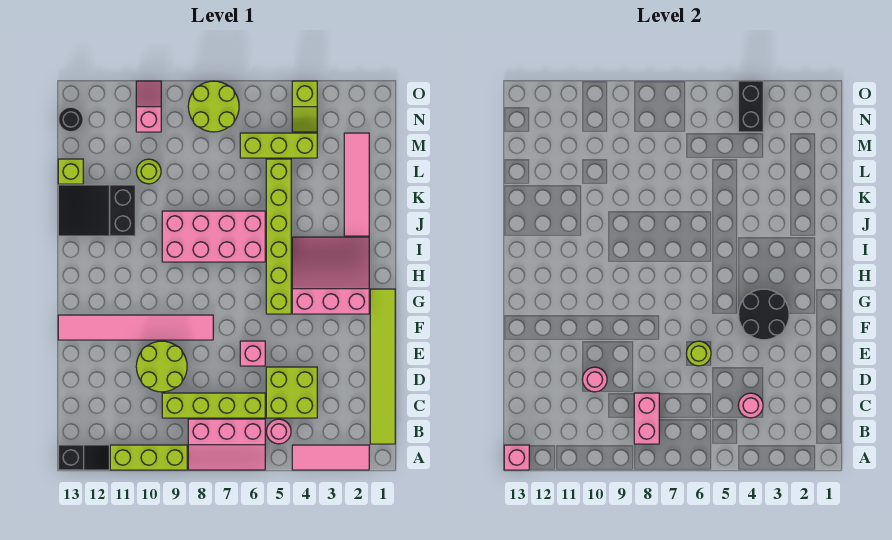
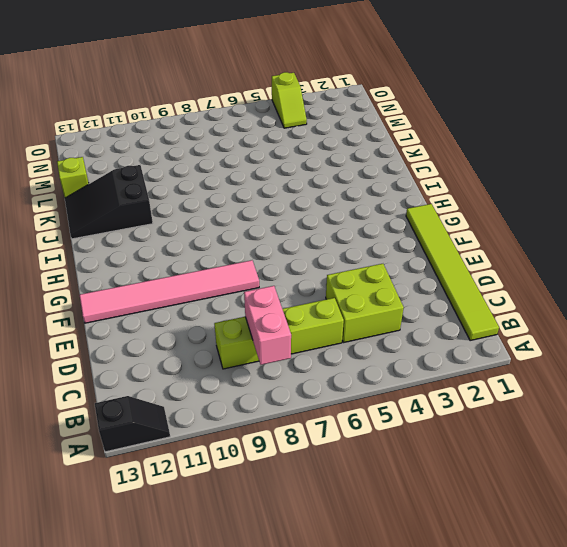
none -> pink tile A2:A4 level 1
none -> pink slope A6:B8 level 1 top B
none -> lime brick A9:A11 level 1
none -> pink round brick B5 level 1

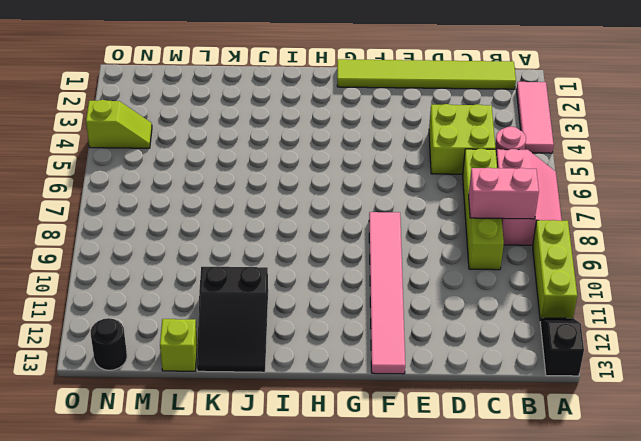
none -> lime round brick D9:E10 level 1
none -> pink brick E6 level 1
none -> pink slope G2:I4 level 1 top G
none -> lime brick G5:L5 level 1

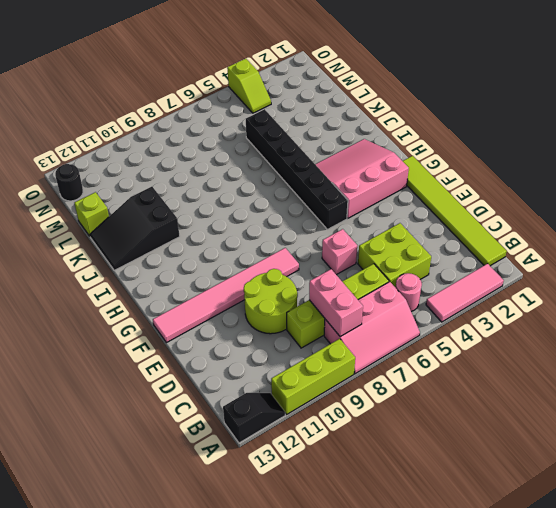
black brick G5:L5 level 1 -> lime brick G5:L5 level 1
none -> pink brick I6:J9 level 1
none -> pink tile J2:M2 level 1
none -> lime round brick L10 level 1
none -> lime brick M4:M6 level 1

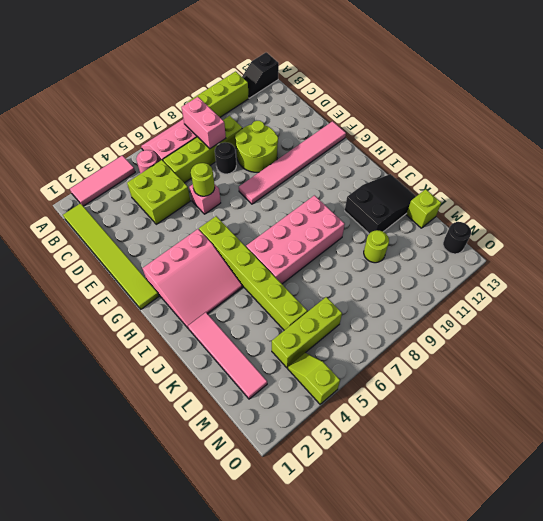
black round brick D8 level 1 -> none
none -> lime round brick N7:O8 level 1
none -> pink slope N10:O10 level 1 top N
none -> pink brick A13 level 2
none -> pink round brick C4 level 2

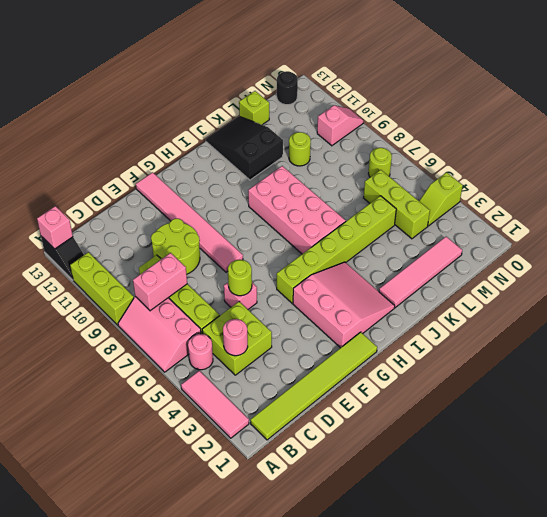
lime round brick N7 level 1 -> lime round brick N7:O8 level 1
none -> pink round brick D10 level 2
none -> black round brick F3:G4 level 2
none -> black brick N4:O4 level 2

